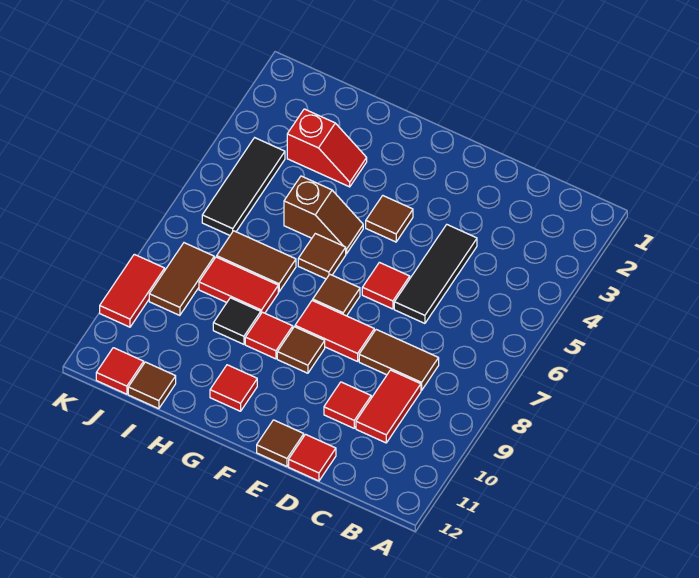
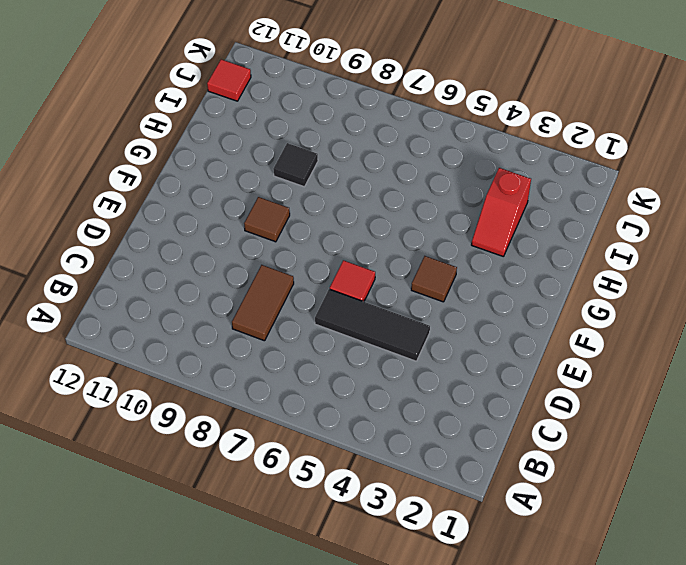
none -> red tile C9:C10 level 1
none -> red tile D10 level 1
none -> red tile D12 level 1

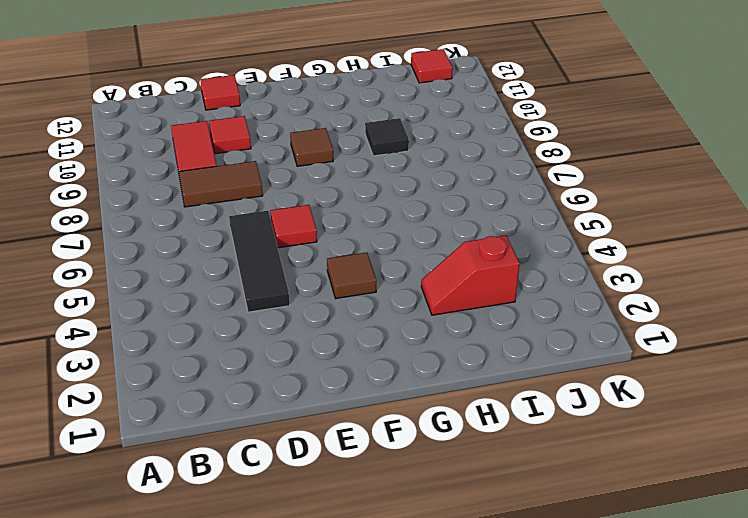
none -> red tile E8:F8 level 1
none -> brown tile E12 level 1
none -> brown tile F7 level 1

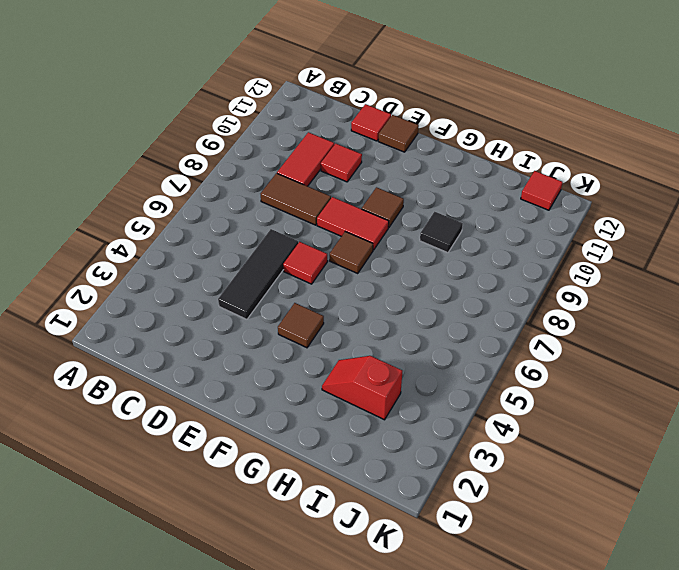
none -> brown slope G5:H5 level 1 top H
none -> brown tile G6 level 1
none -> red tile G9 level 1

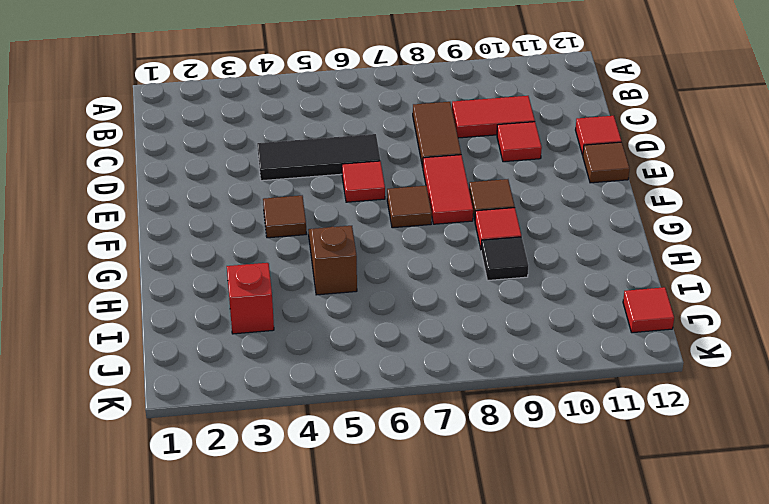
none -> brown tile G6 level 1
none -> red tile G11 level 1
none -> brown tile H7:I7 level 1

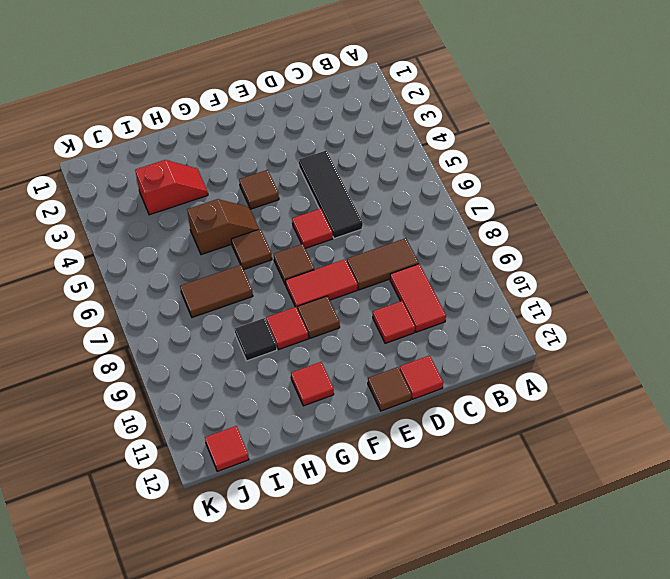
none -> red tile H8:I8 level 1
none -> brown tile I12 level 1
none -> black tile J4:J6 level 1

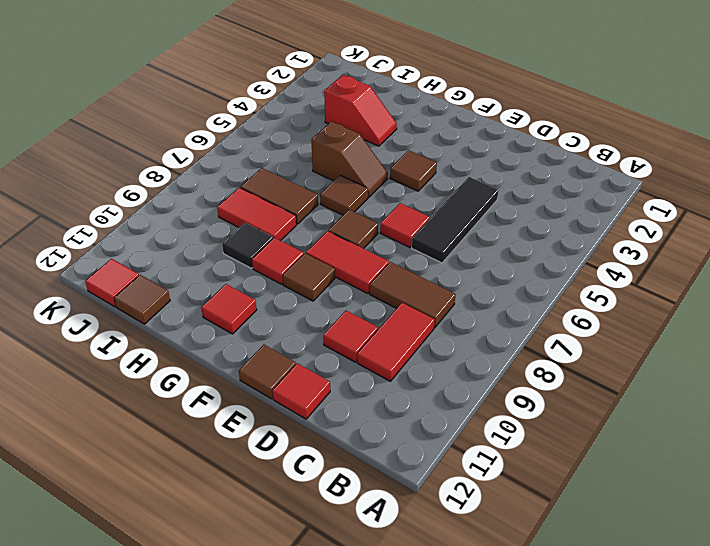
none -> black tile J4:J6 level 1
none -> brown tile J8:J9 level 1
none -> red tile K9:K10 level 1

